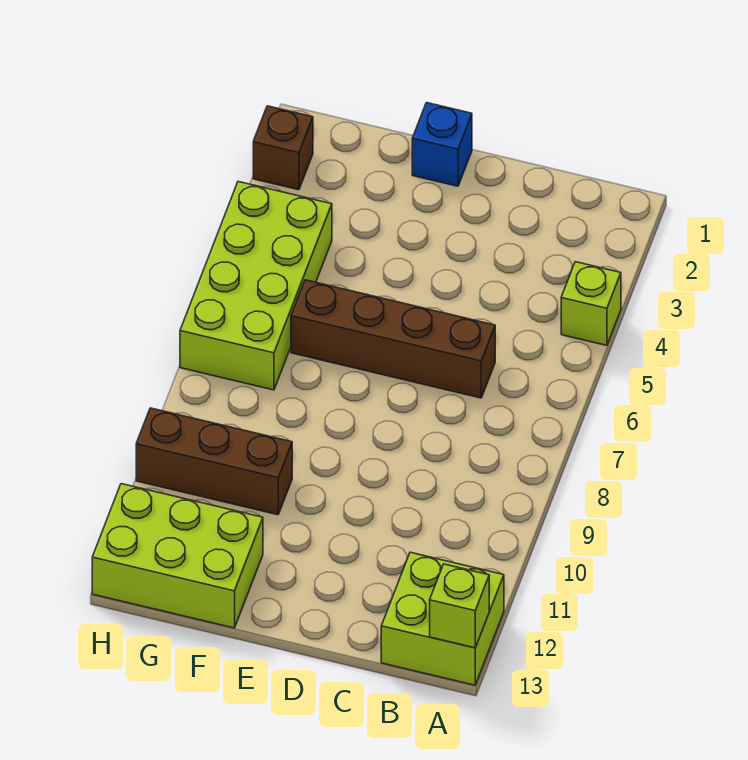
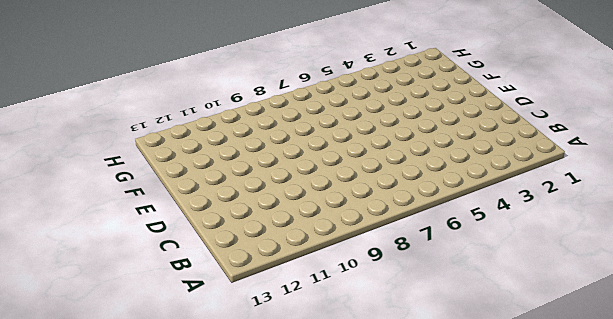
none -> lime brick A4 level 1
none -> lime brick A12:B13 level 1

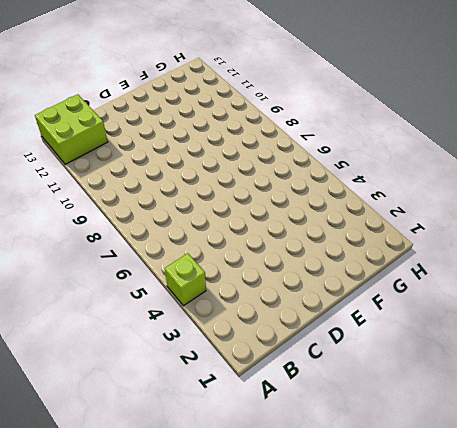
none -> brown brick C6:F6 level 1
none -> blue brick E1 level 1

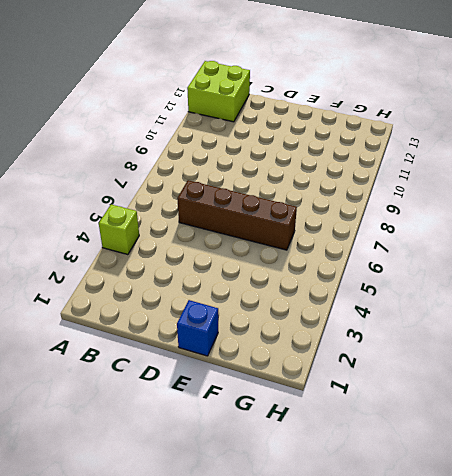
none -> brown brick F10:H10 level 1
none -> lime brick F12:H13 level 1

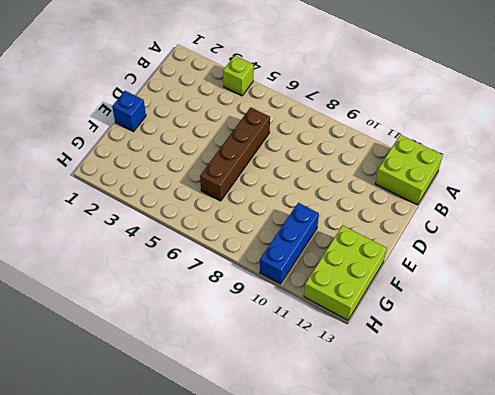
blue brick F10:H10 level 1 -> brown brick F10:H10 level 1
none -> lime brick G4:H7 level 1
none -> brown brick H2 level 1

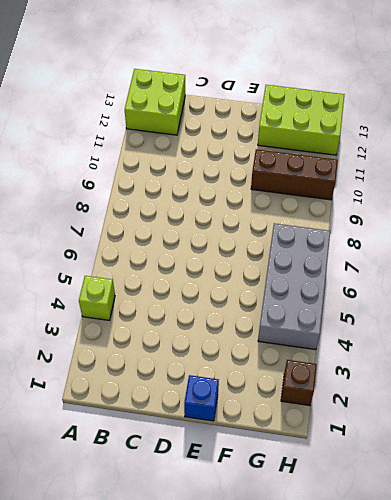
grey brick G4:H7 level 1 -> lime brick G4:H7 level 1
none -> brown brick C6:F6 level 1
none -> lime brick A13 level 2

